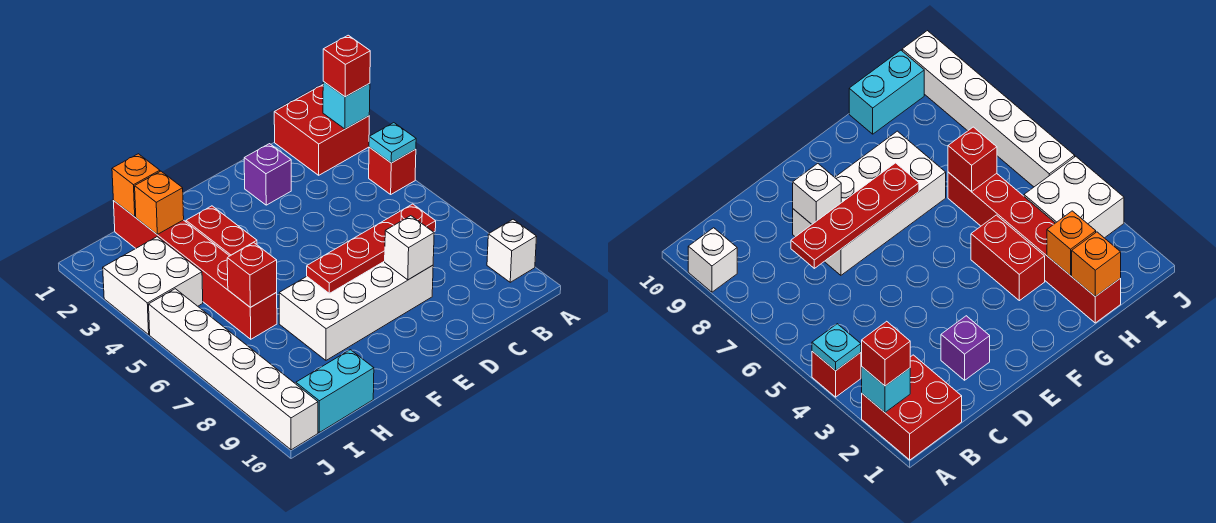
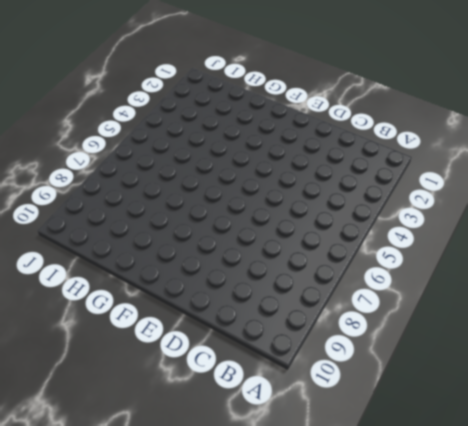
none -> red brick A1:B2 level 1
none -> red brick A4 level 1
none -> white brick A9 level 1

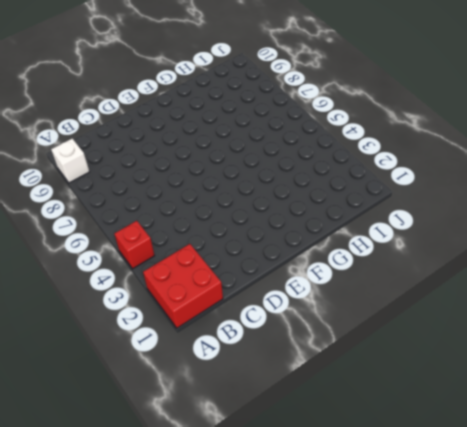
none -> purple brick D2 level 1
none -> white brick D7:G8 level 1
none -> red brick G3:G4 level 1

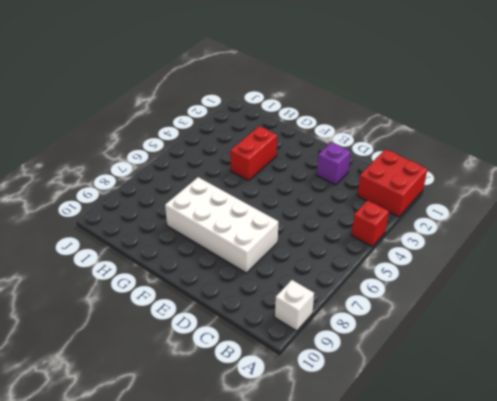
none -> red brick H1:H6 level 1
none -> cyan brick H10:I10 level 1
none -> white brick I3:J4 level 1

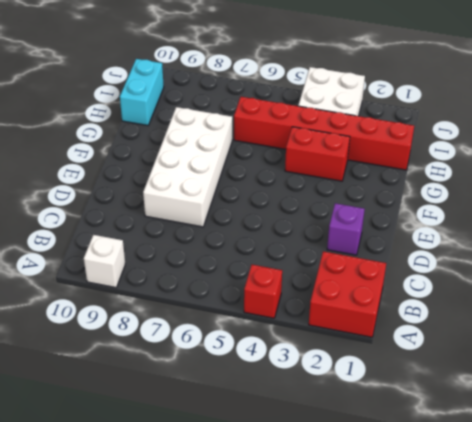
none -> white brick J5:J10 level 1
none -> cyan brick A2 level 2
none -> cyan plate A4 level 2

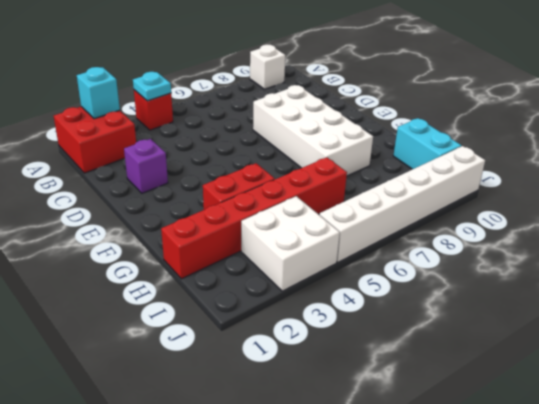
none -> red plate C7:F7 level 2
none -> white brick D8 level 2
none -> orange brick H1 level 2

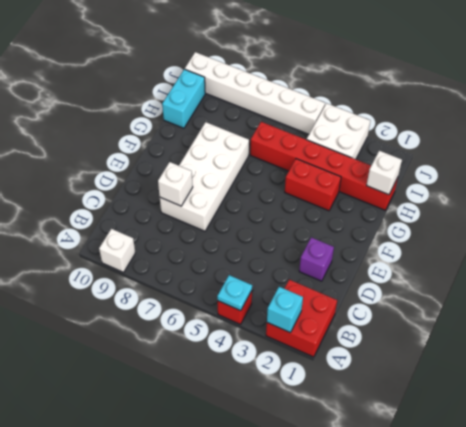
white brick H1 level 2 -> orange brick H1 level 2
none -> red plate C7:F7 level 2
none -> orange brick H2 level 2
none -> red brick H6 level 2

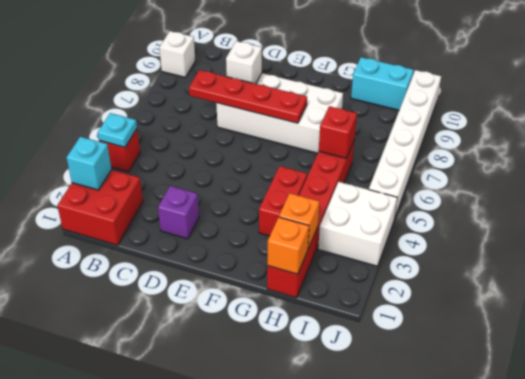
none -> red brick A2 level 3

